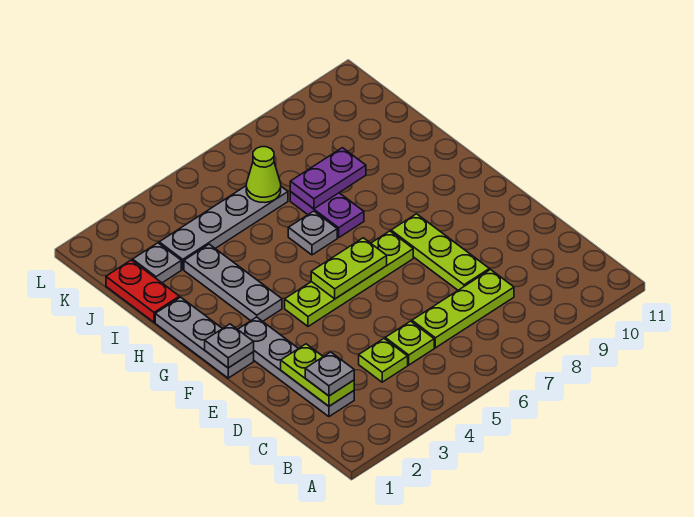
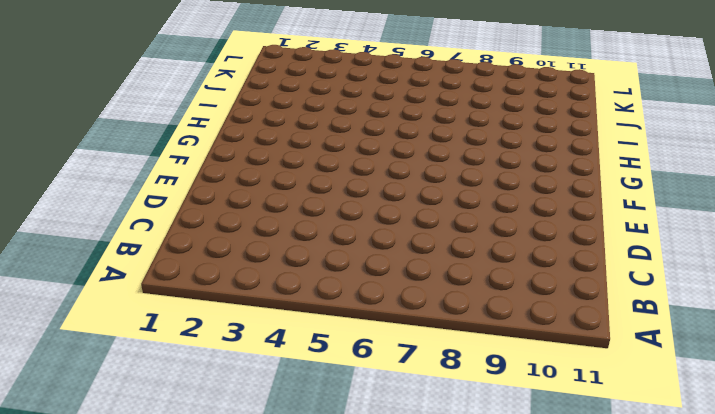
none -> grey plate C2:F2 level 1
none -> lime plate C4 level 1
none -> lime plate C5 level 1

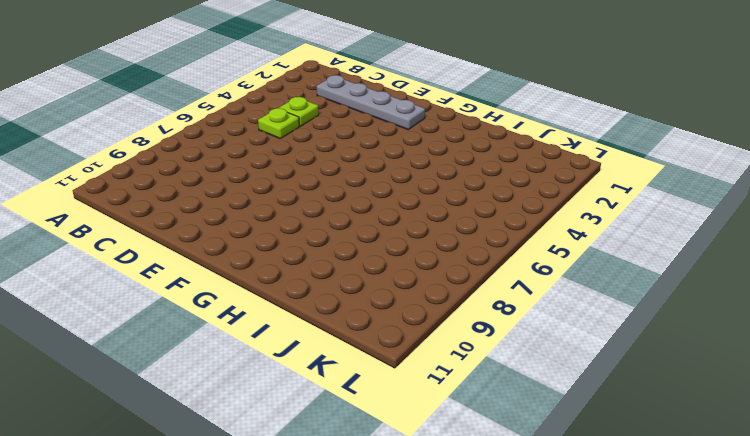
none -> lime plate C6:C8 level 1
none -> lime plate D8:F8 level 1
none -> grey plate F1:H1 level 1

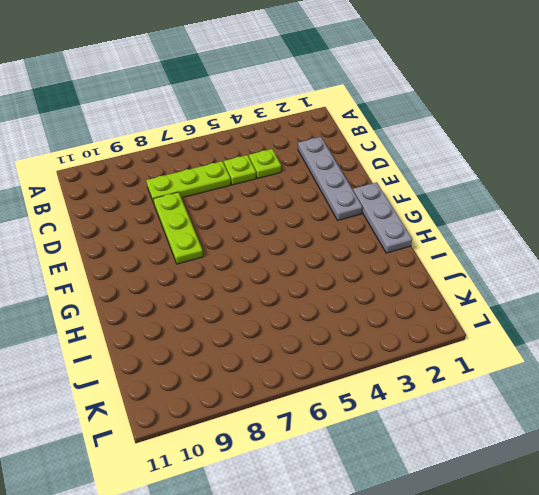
none -> lime plate F4:F7 level 1
none -> grey plate G3:I3 level 1
none -> grey plate H6 level 1

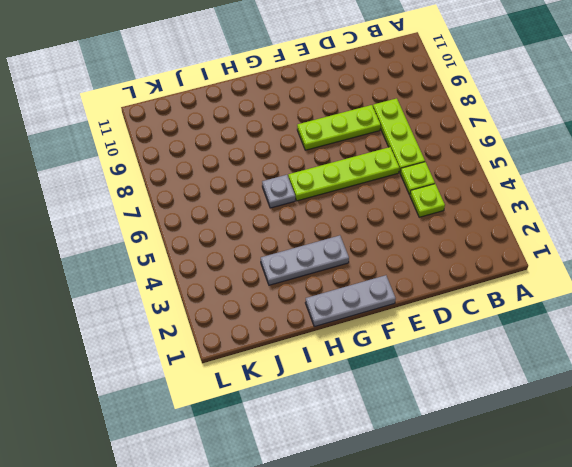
lime plate D6:G6 level 1 -> lime plate F4:F7 level 1
none -> grey plate C2:F2 level 1
none -> purple plate H7:I7 level 1
none -> red plate I1:J1 level 1

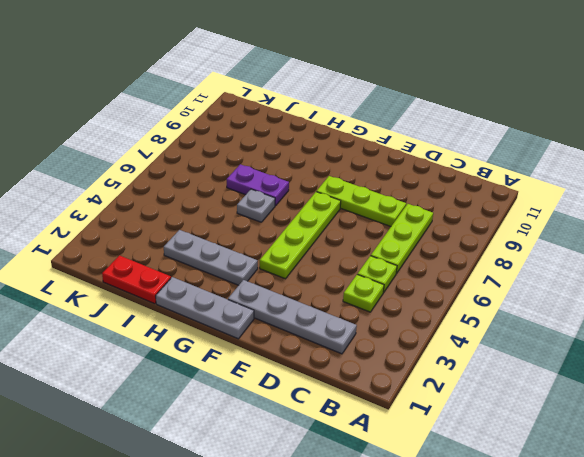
none -> grey plate J2 level 1
none -> grey plate J3:J6 level 1
none -> lime plate C2:D2 level 2

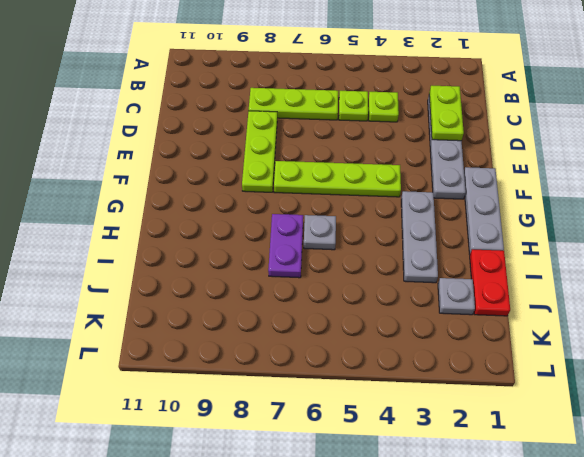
none -> grey plate J3:J6 level 1
none -> grey plate F1 level 2
none -> lime plate F5:F6 level 2

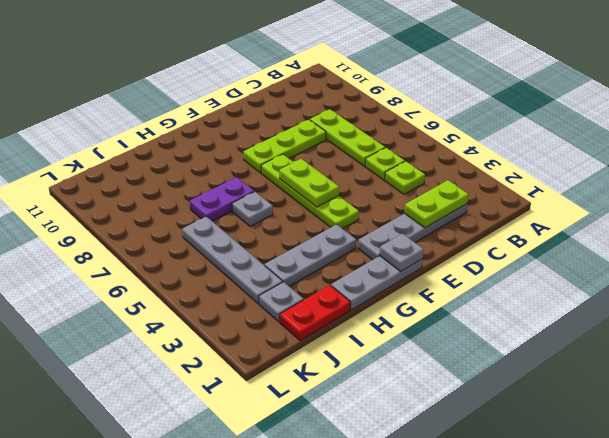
none -> purple plate I7:I8 level 2
none -> lime cone J6 level 2
none -> grey plate C2 level 3

